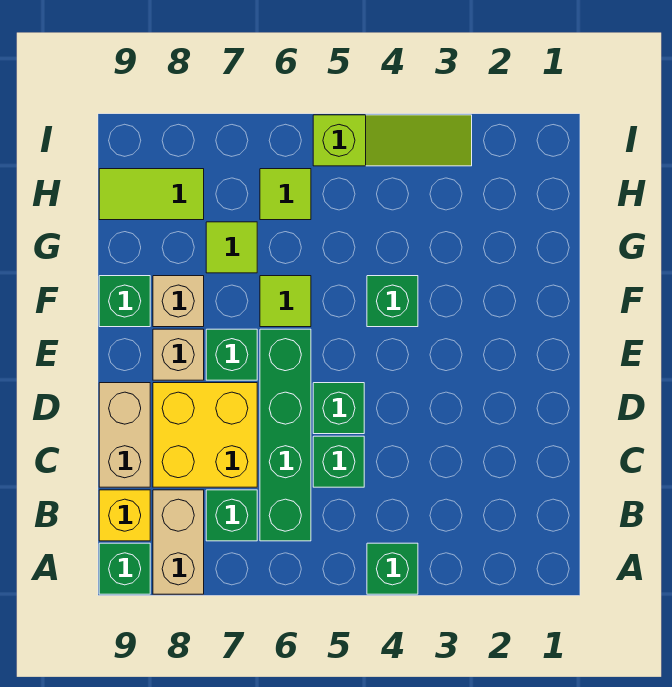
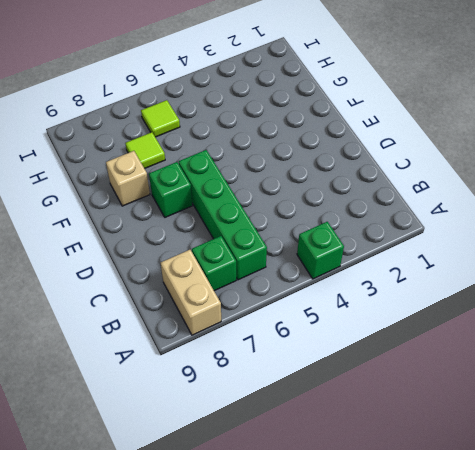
none -> green brick A9 level 1
none -> yellow brick B9 level 1
none -> green brick C5 level 1

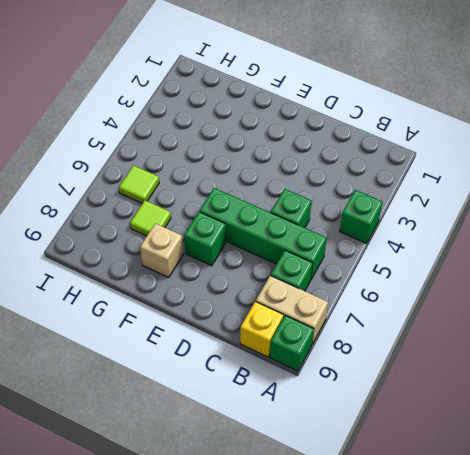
none -> yellow brick C7:D8 level 1
none -> tan brick C9:D9 level 1
none -> green brick D5 level 1

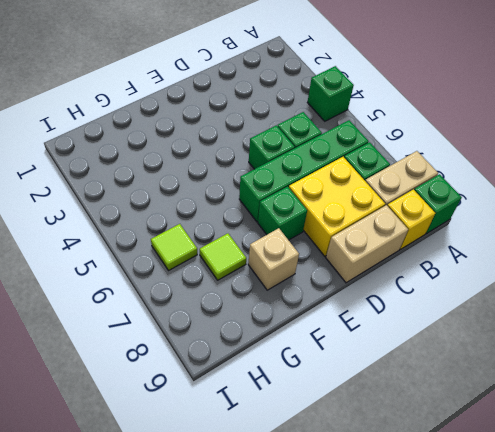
none -> tan brick E8 level 1
none -> green brick F4 level 1
none -> lime tile F6 level 1

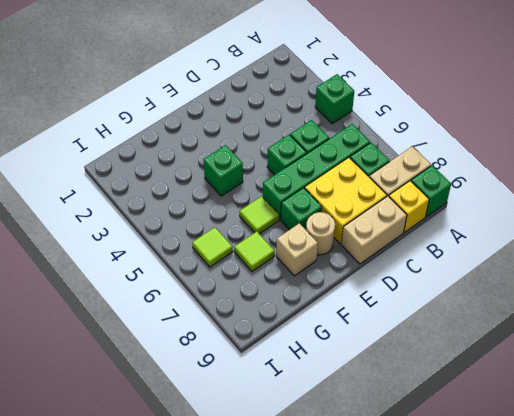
tan round brick E8 level 1 -> tan brick E8 level 1
none -> green brick F9 level 1
none -> lime tile H8:H9 level 1
none -> lime slope I3:I5 level 1 top 5

